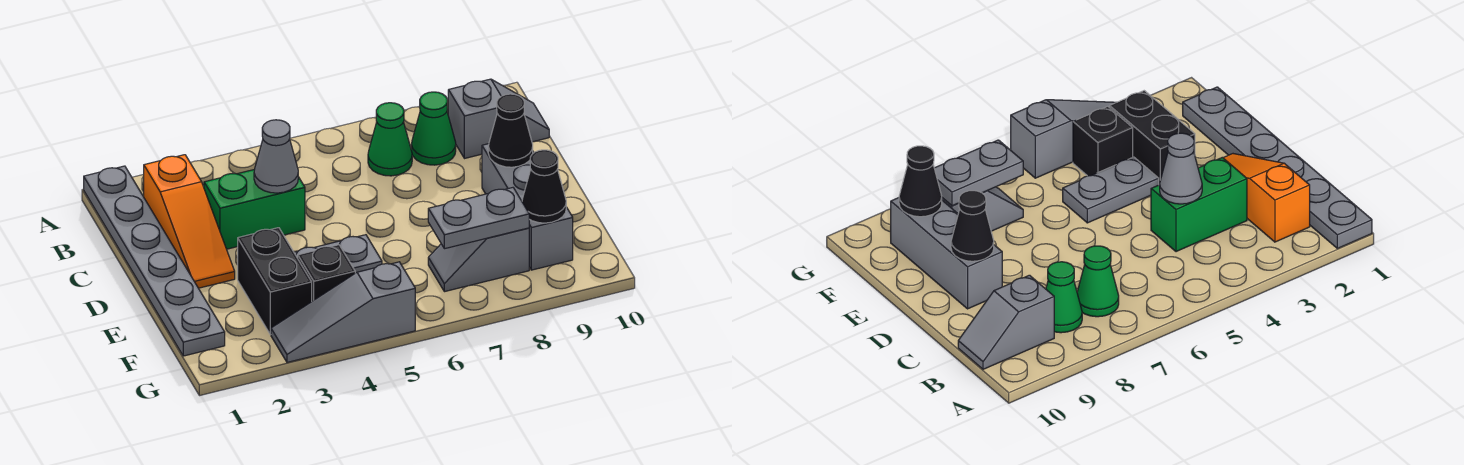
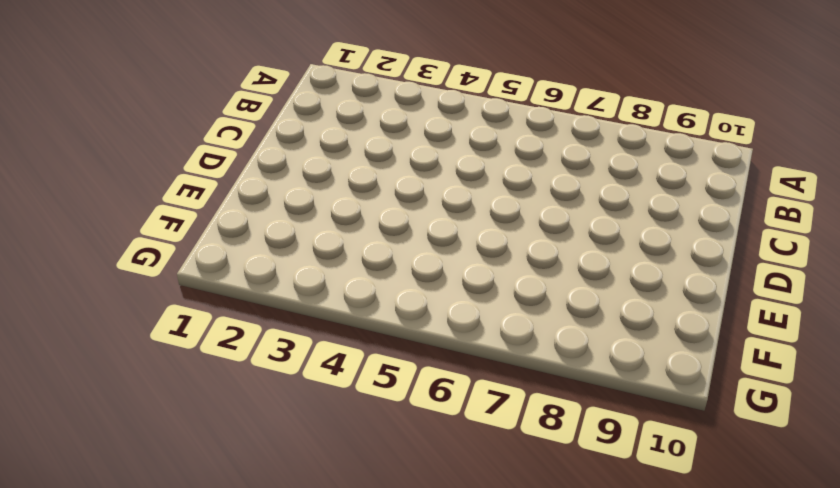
none -> grey plate A1:F1 level 1
none -> orange slope B2:D2 level 1 top B
none -> green cone B7 level 1

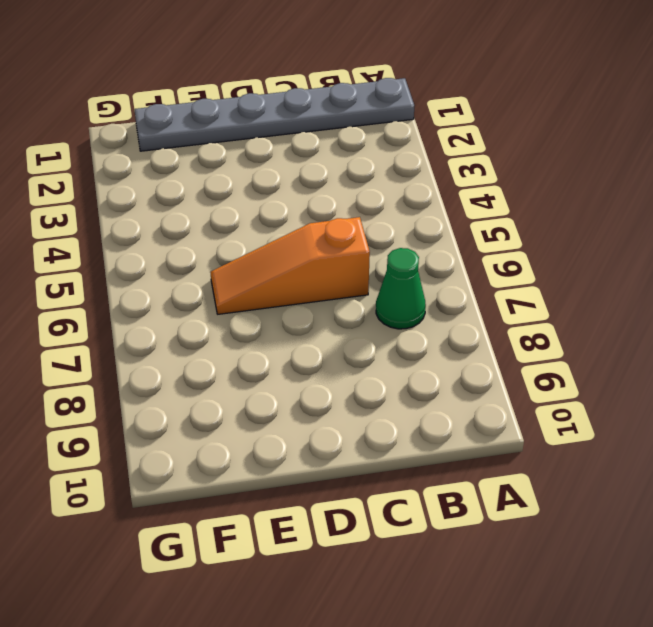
orange slope C6:E6 level 1 top C -> orange slope B2:D2 level 1 top B
none -> green cone B8 level 1
none -> grey slope B9:B10 level 1 top 9
none -> green brick C3:C4 level 1

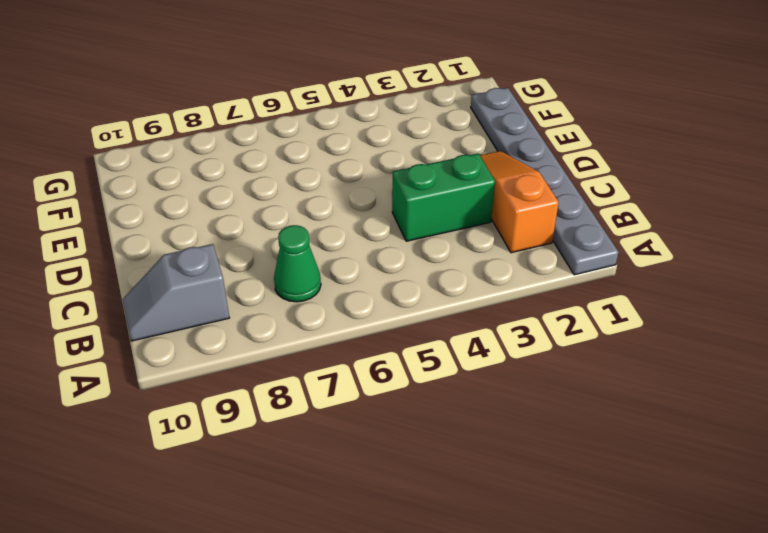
none -> green cone B8 level 1
none -> grey brick D9:F9 level 1
none -> black brick E3:F3 level 1

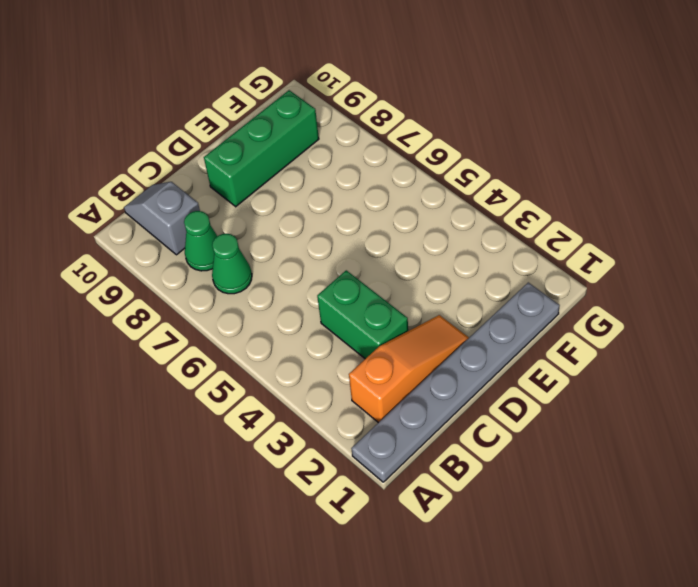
green brick D9:F9 level 1 -> grey brick D9:F9 level 1
none -> black brick E3:F3 level 1
none -> grey plate E4:E5 level 1
none -> black brick F4 level 1

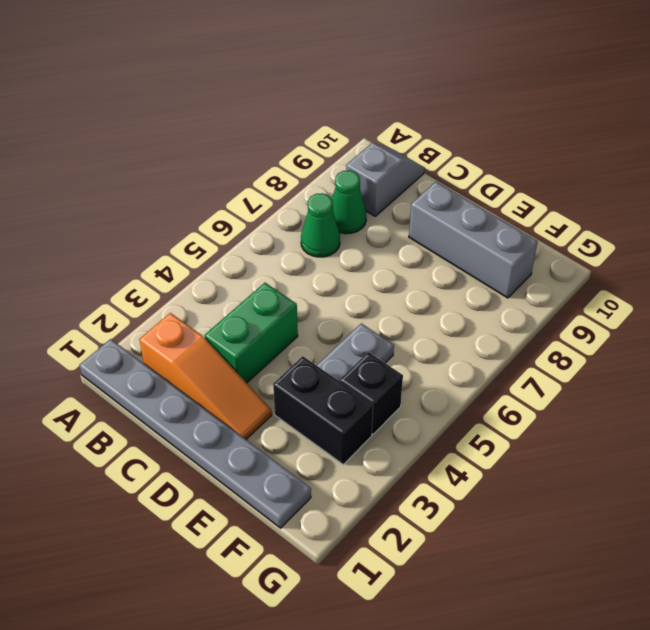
none -> grey slope F7:F8 level 1 top 8
none -> grey slope G3:G5 level 1 top 5
none -> grey cone C4 level 2

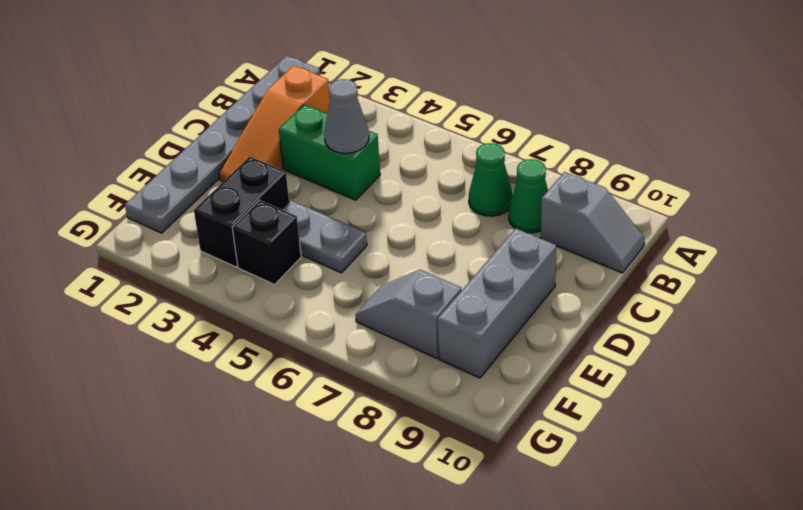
none -> grey slope G3:G5 level 1 top 5
none -> black cone D9 level 2
none -> grey plate F7:F8 level 2

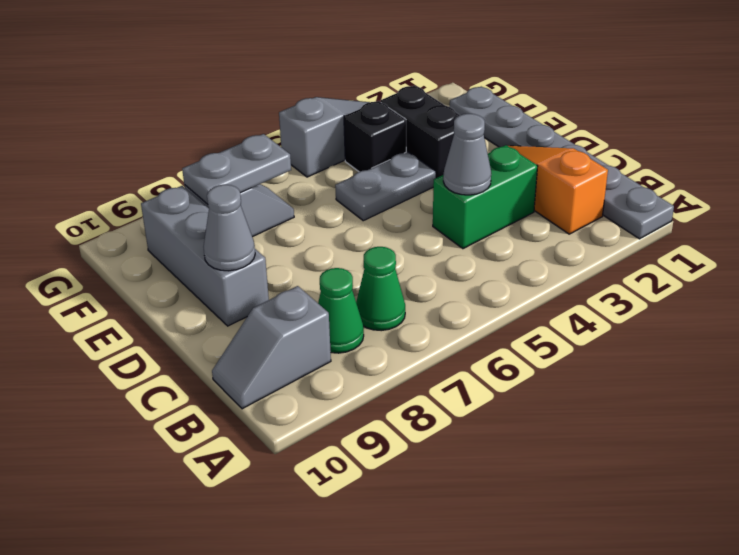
grey cone D9 level 2 -> black cone D9 level 2
none -> black cone F9 level 2

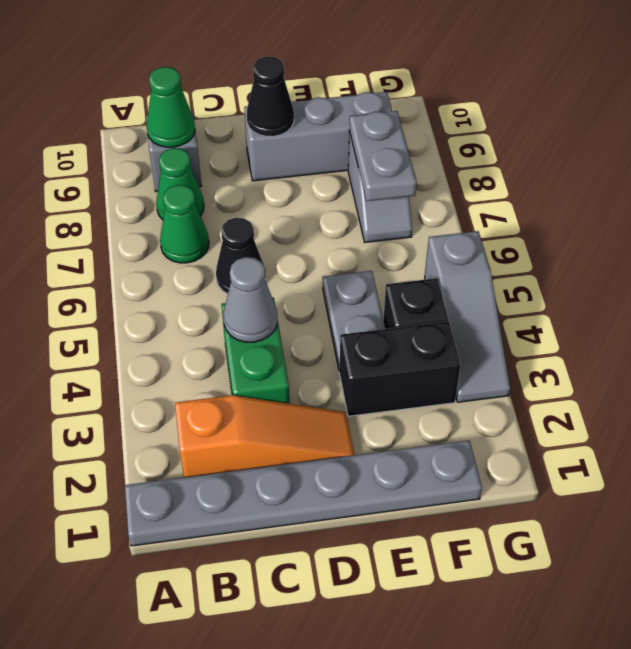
green cone B9 level 2 -> none
black cone C6 level 1 -> black cone F9 level 2

